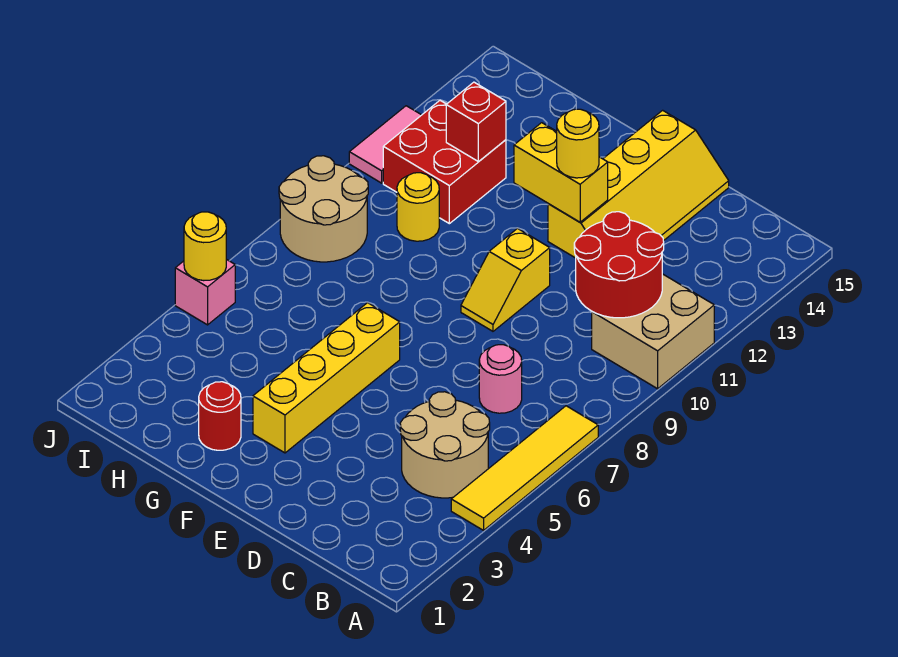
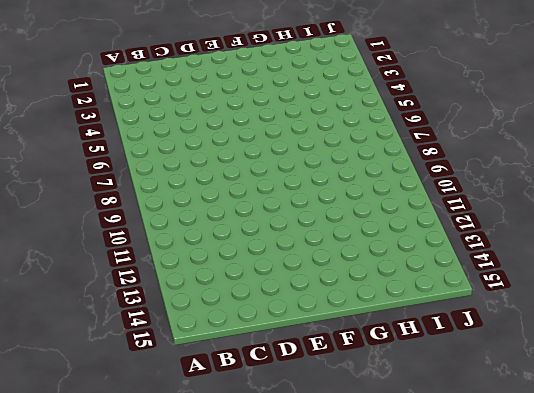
none -> yellow tile A4:A7 level 1
none -> tan brick A10:B11 level 1
none -> tan round brick B4:C5 level 1

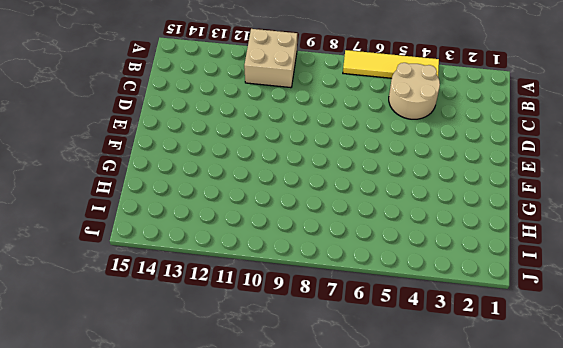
none -> pink round brick C7 level 1
none -> yellow slope D12:E15 level 1 top E
none -> yellow slope E9:E10 level 1 top 10

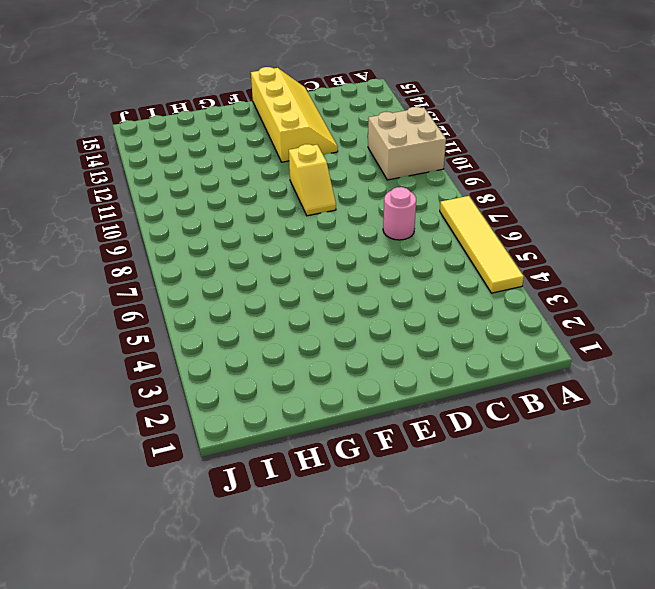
none -> tan round brick B4:C5 level 1
none -> yellow brick F3:F6 level 1
none -> red round brick G2 level 1

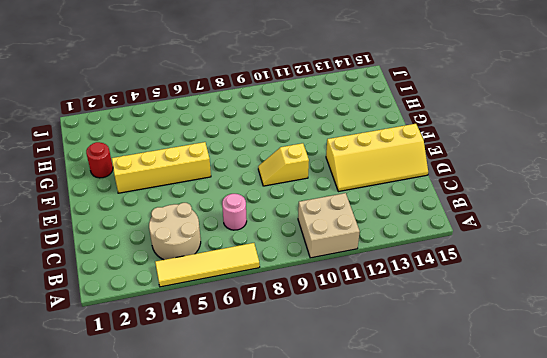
none -> yellow round brick H10 level 1
none -> red brick H11:I12 level 1
none -> tan round brick I8:J9 level 1

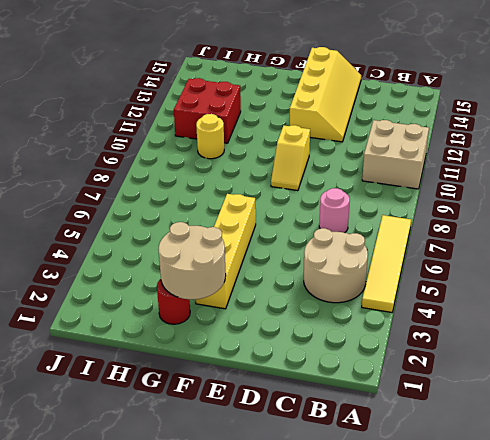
tan round brick F2:G3 level 2 -> tan round brick I8:J9 level 1
none -> pink brick J5 level 1
none -> pink tile J11:J12 level 1
none -> red round brick B10:C11 level 2

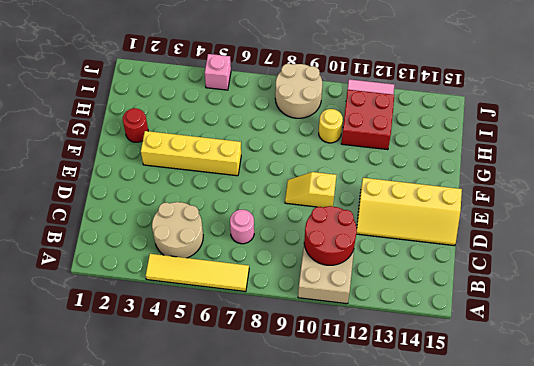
none -> yellow brick E12:F12 level 2
none -> red brick H12 level 2
none -> yellow round brick J5 level 2

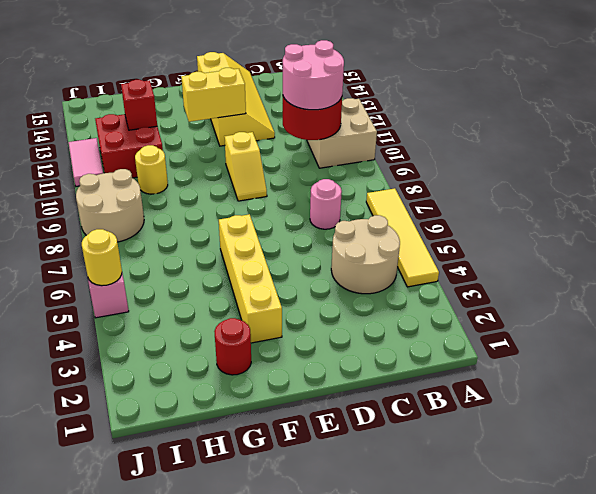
pink round brick B10:C11 level 3 -> none
none -> yellow round brick E12 level 3

